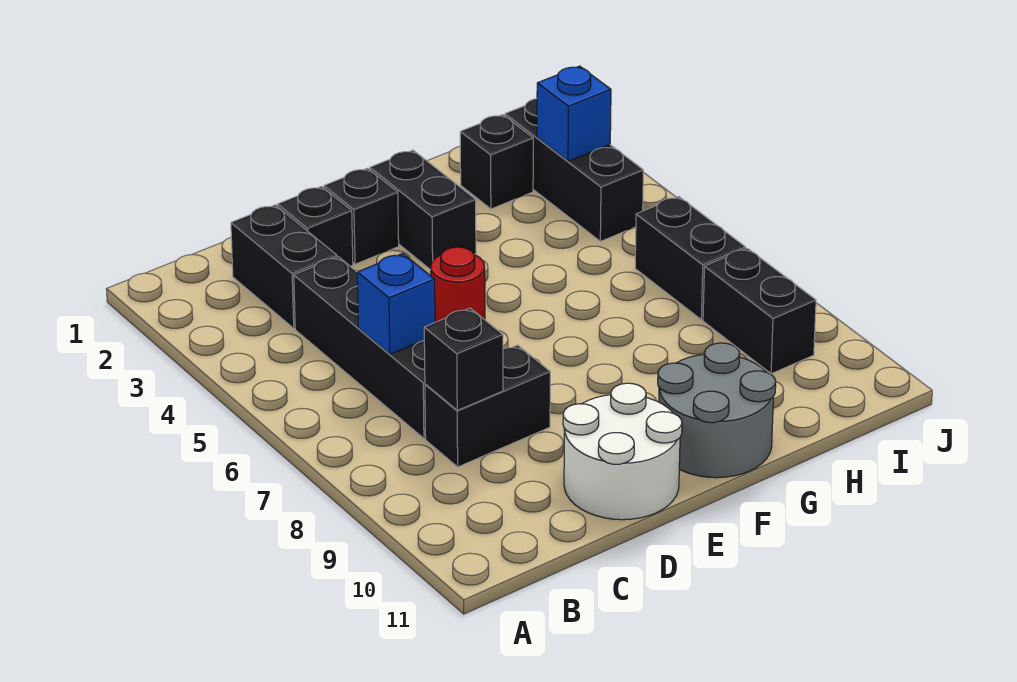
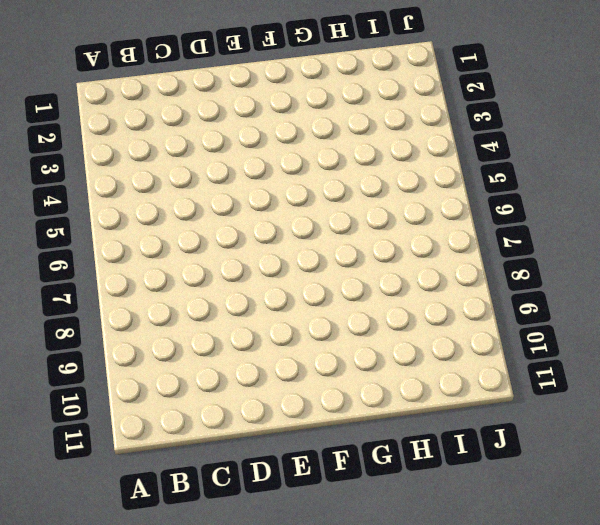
none -> black brick C2:C3 level 1
none -> black brick C4:C7 level 1
none -> black brick C8:D8 level 1

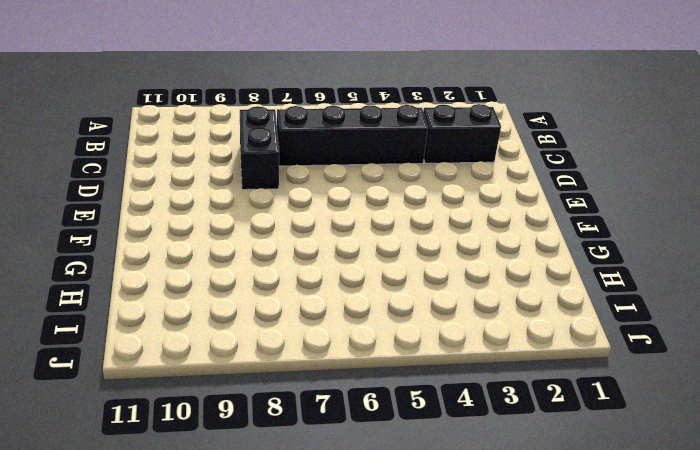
none -> black brick D2 level 1
none -> white round brick D10:E11 level 1
none -> black brick E2 level 1

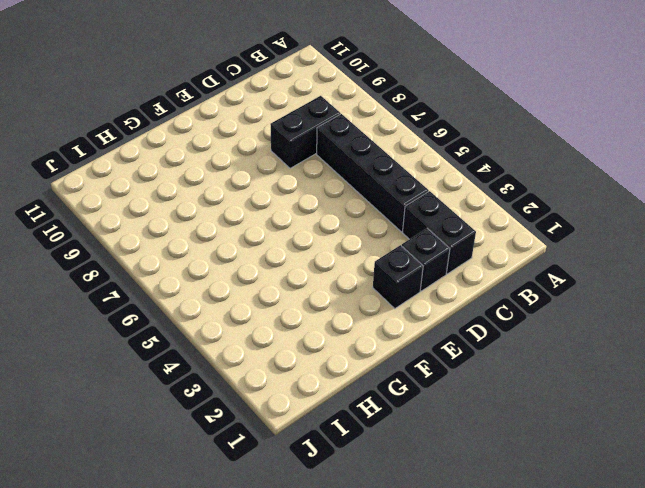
none -> white round brick D10:E11 level 1
none -> red round brick E5 level 1
none -> black brick F2:F3 level 1

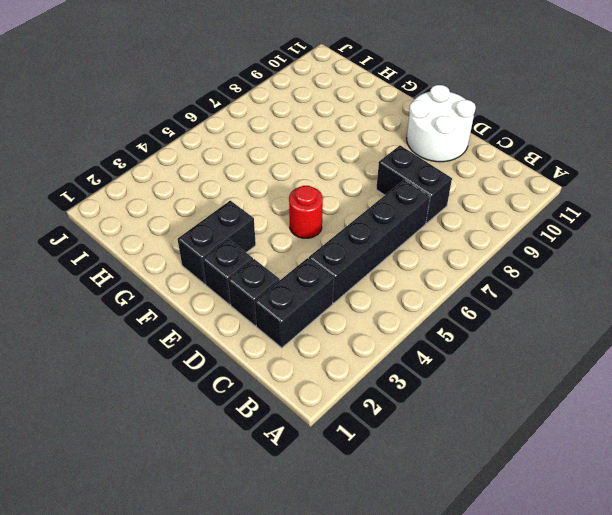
none -> grey round brick F10:G11 level 1
none -> black brick H2 level 1
none -> black brick I2:I4 level 1

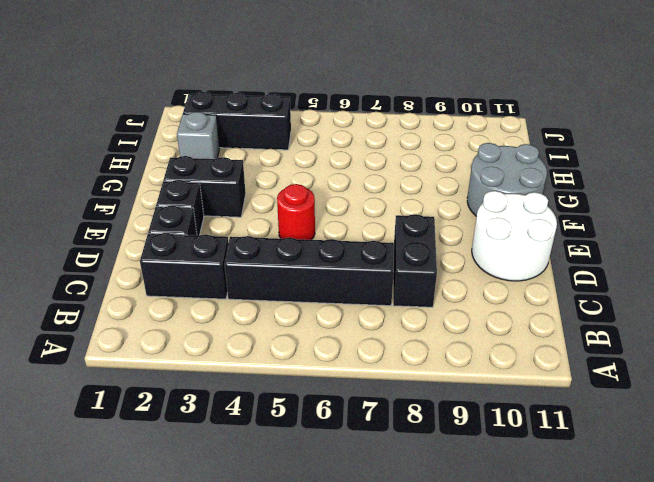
grey brick H2 level 1 -> black brick H2 level 1
none -> black brick I6:I7 level 1
none -> black brick I8:I9 level 1
none -> blue brick C6 level 2

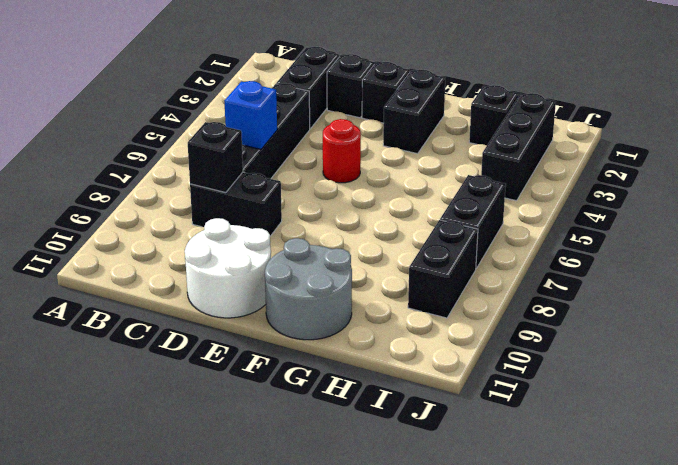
none -> blue brick I3 level 2

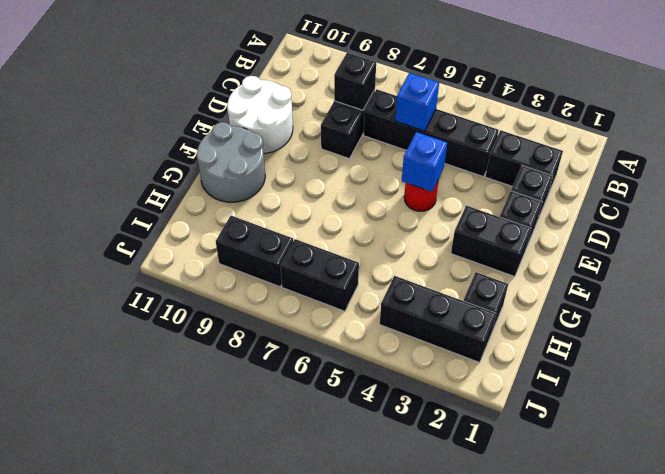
blue brick E5 level 2 -> blue brick I3 level 2

